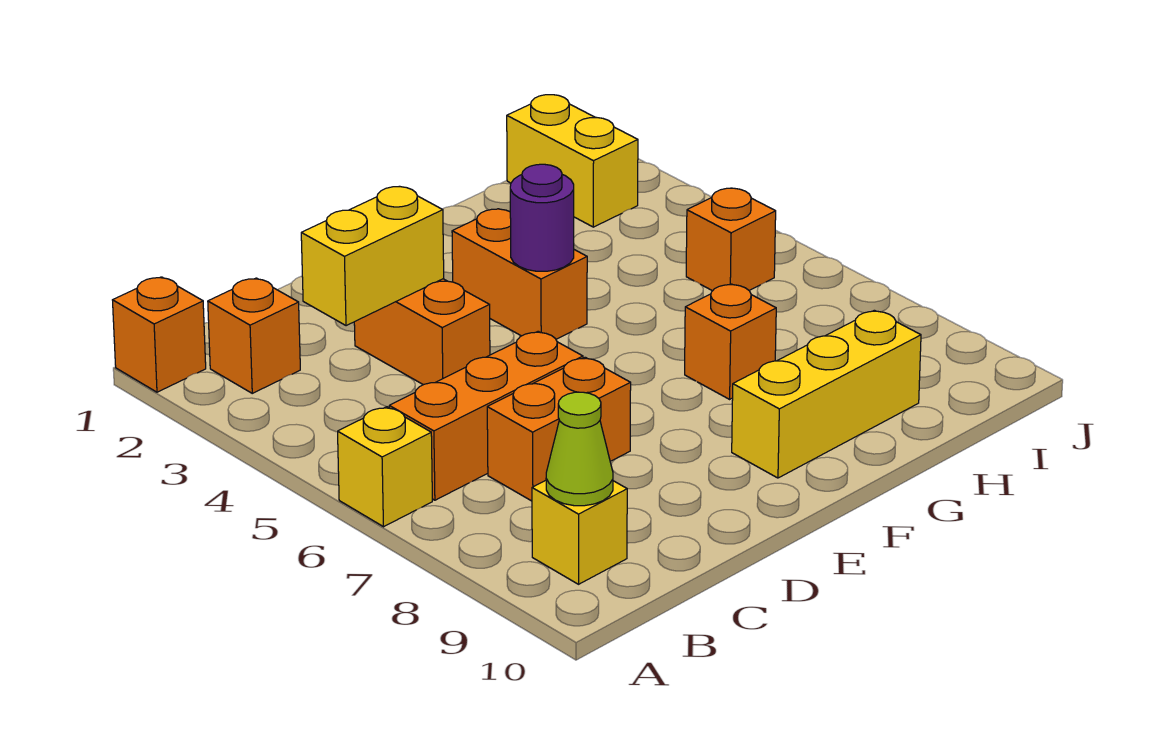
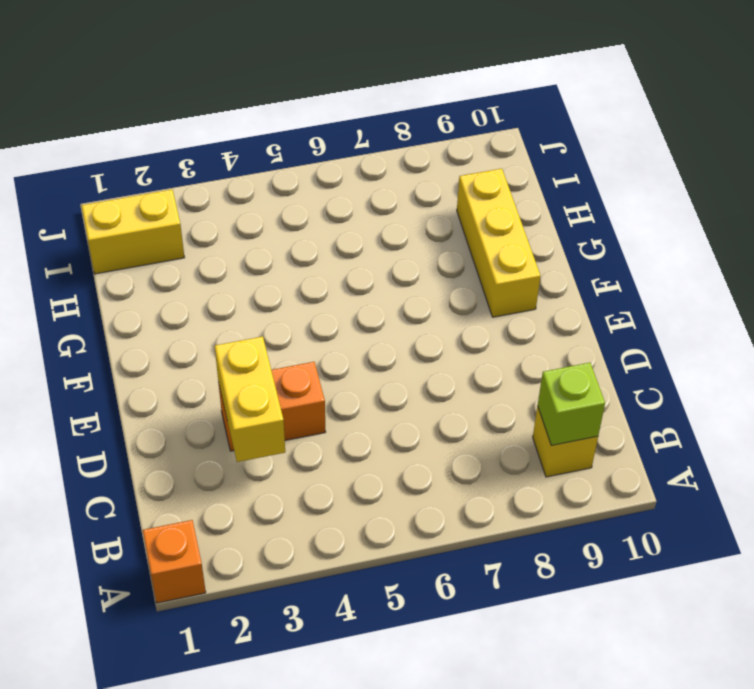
lime brick B9 level 2 -> lime cone B9 level 2
none -> yellow brick A6 level 1
none -> orange brick B2 level 1
none -> orange brick B6:D6 level 1

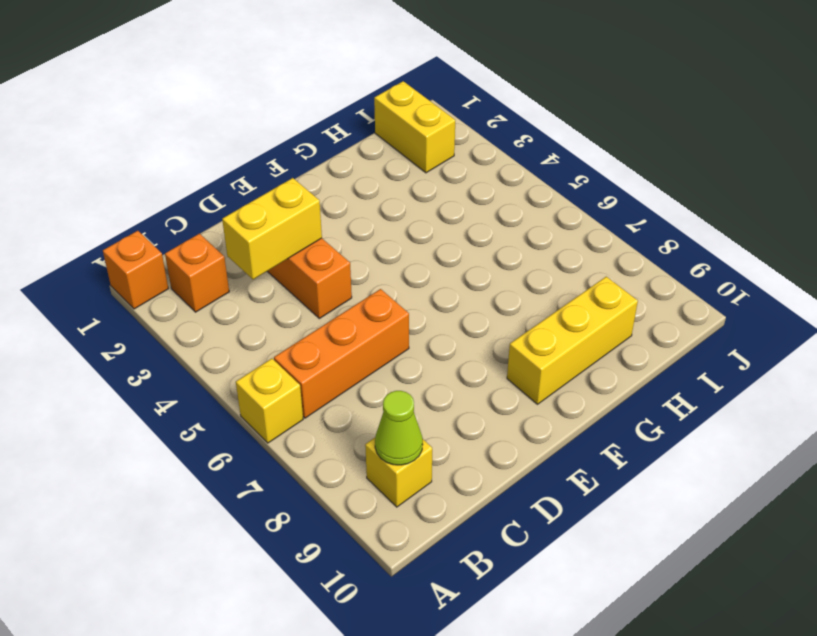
none -> orange brick C7:D7 level 1
none -> orange brick F3:F4 level 1
none -> orange brick G7 level 1

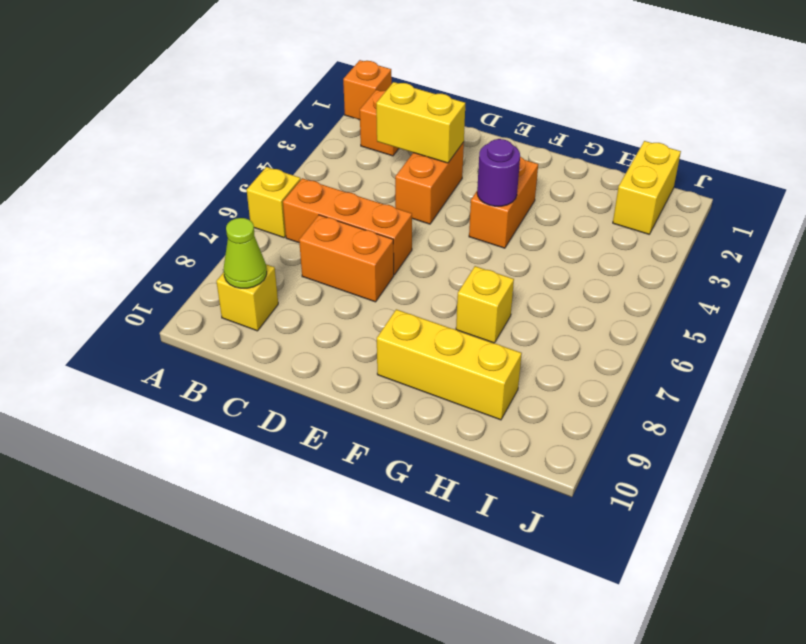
yellow brick G7 level 1 -> orange brick G7 level 1
none -> orange brick I5 level 1

